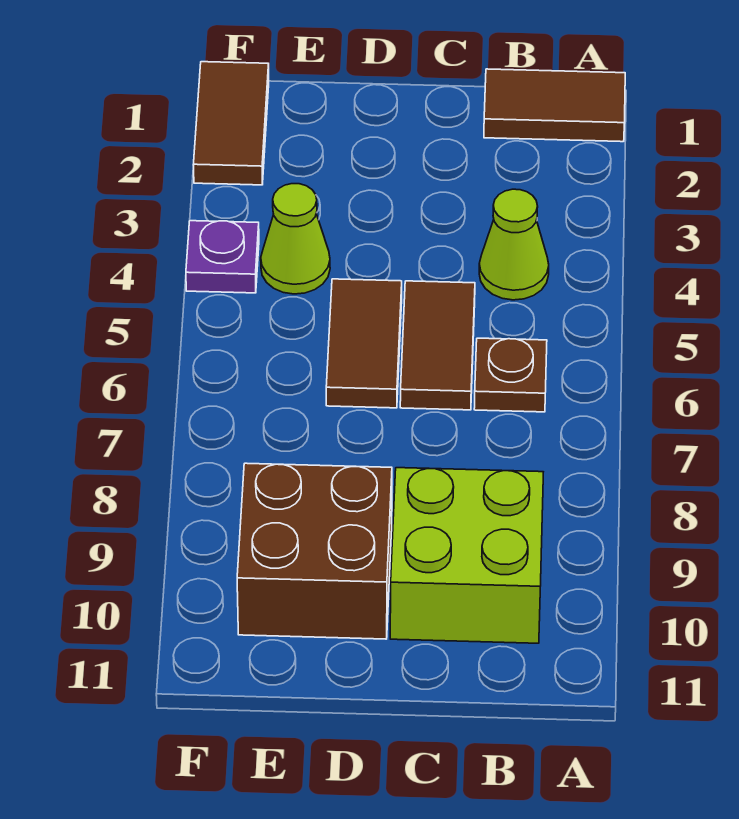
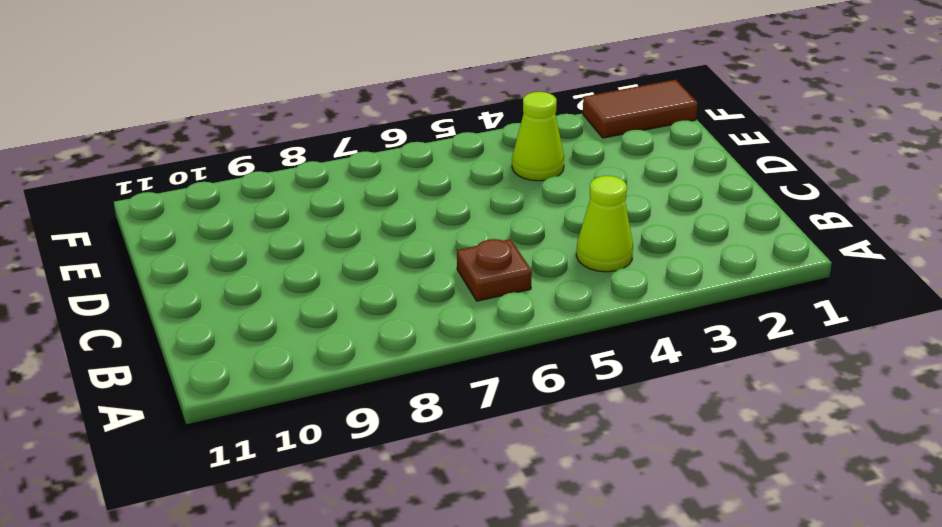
none -> brown tile A1:B1 level 1
none -> lime brick B9:C10 level 1

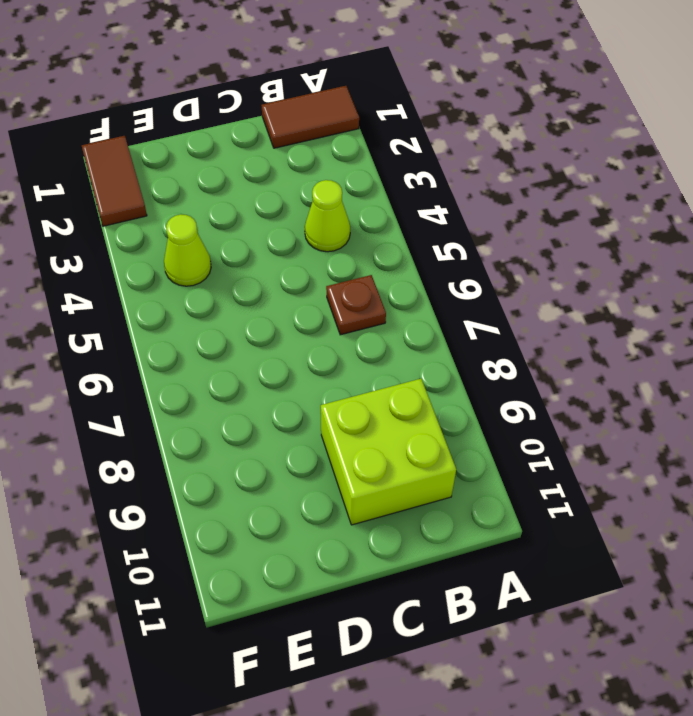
none -> brown tile C5:C6 level 1
none -> brown tile D5:D6 level 1

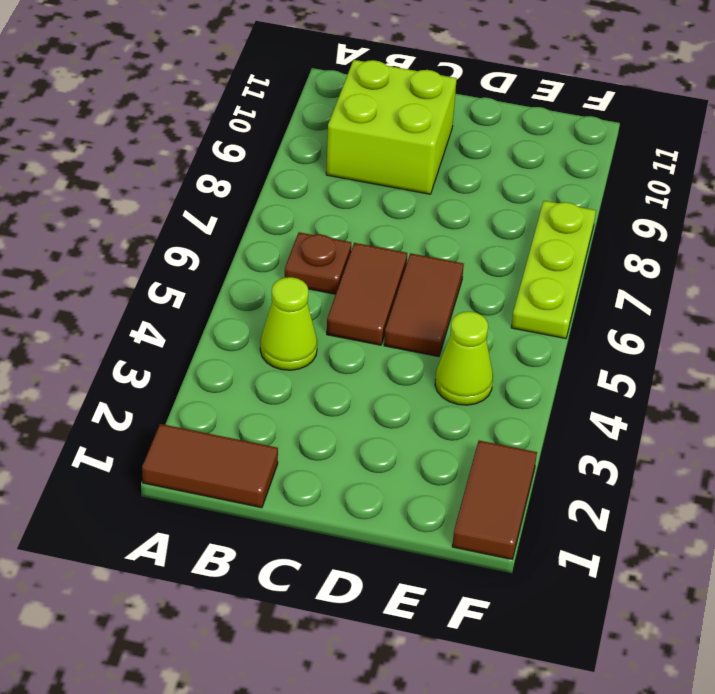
lime plate F6:F8 level 1 -> none
none -> brown brick D9:E10 level 1
none -> purple plate F4 level 1

